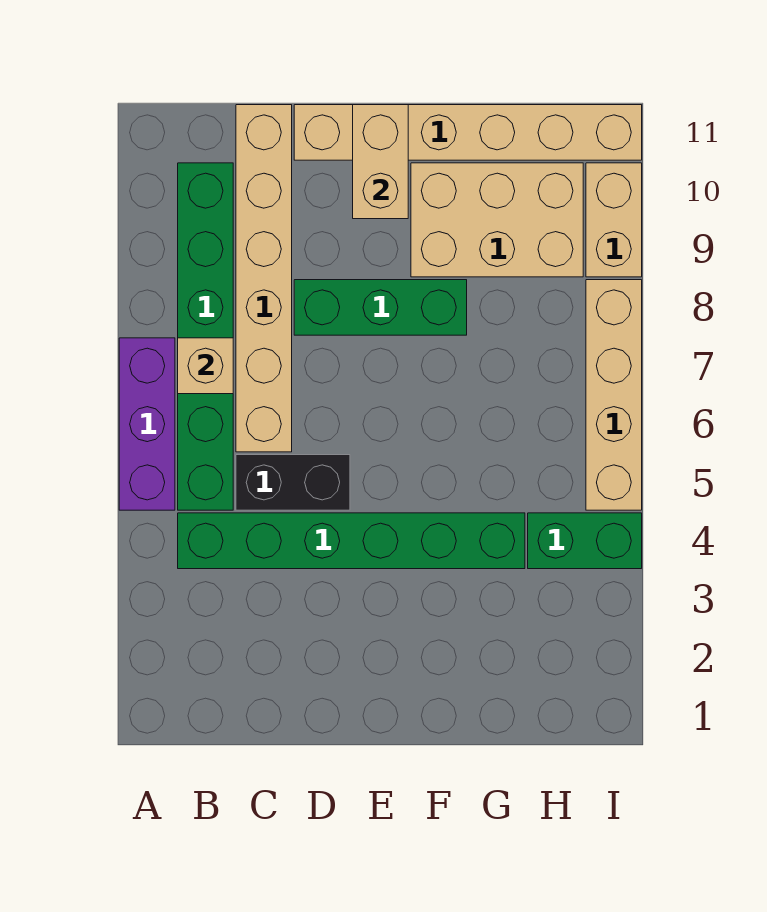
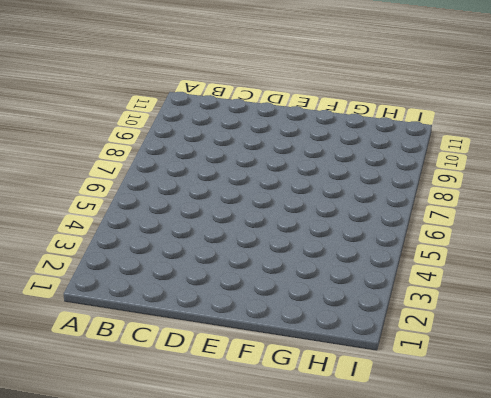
none -> purple brick A5:A7 level 1
none -> green brick B4:G4 level 1
none -> green brick B5:B10 level 1

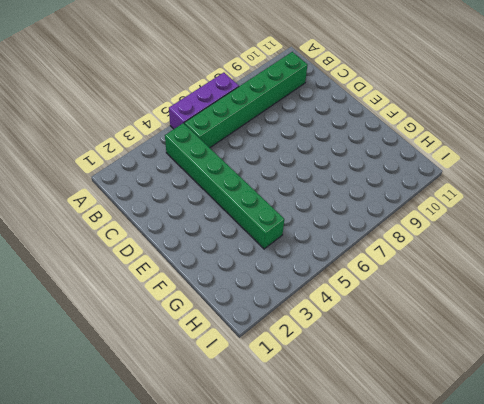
none -> black brick C5:D5 level 1
none -> tan brick C6:C11 level 1
none -> green brick D8:F8 level 1

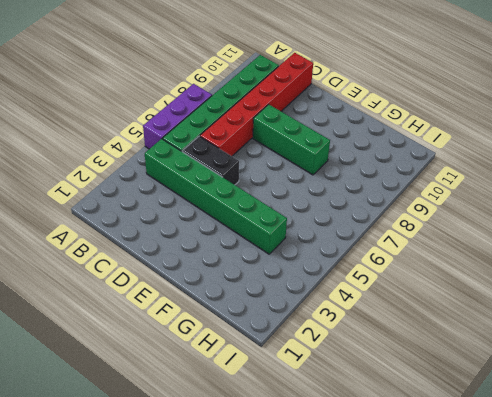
red brick C6:C11 level 1 -> tan brick C6:C11 level 1
none -> tan brick D11:I11 level 1
none -> tan brick F9:H10 level 1
none -> green brick H4:I4 level 1

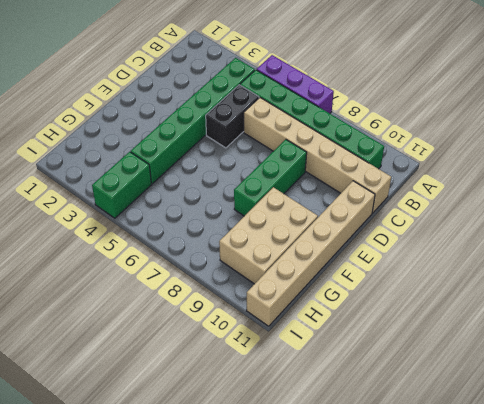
none -> tan brick I5:I8 level 1
none -> tan brick I9:I10 level 1
none -> tan brick B7 level 2

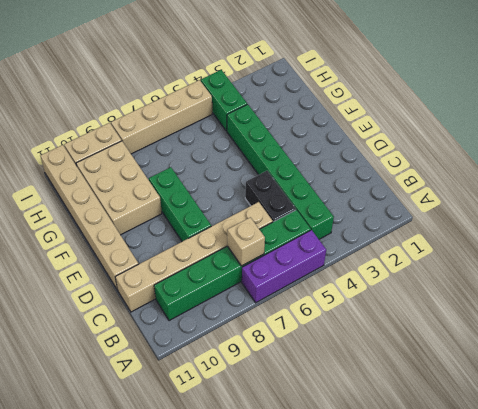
none -> tan brick E10:E11 level 2

